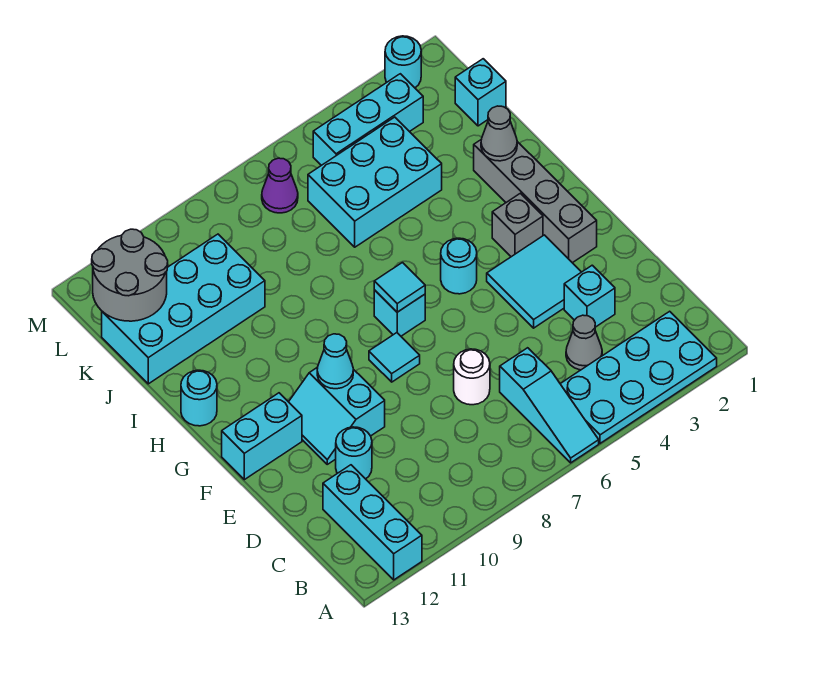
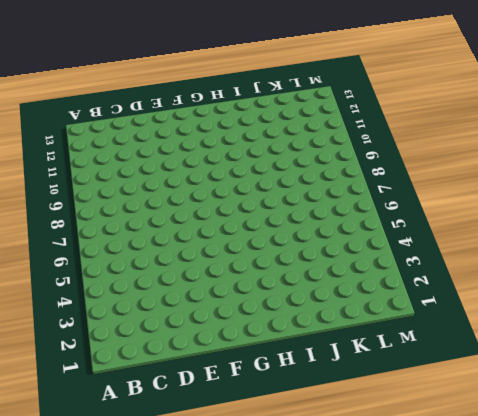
none -> cyan plate A2:B5 level 1
none -> cyan slope A6:C6 level 1 top C
none -> cyan brick A12:C12 level 1

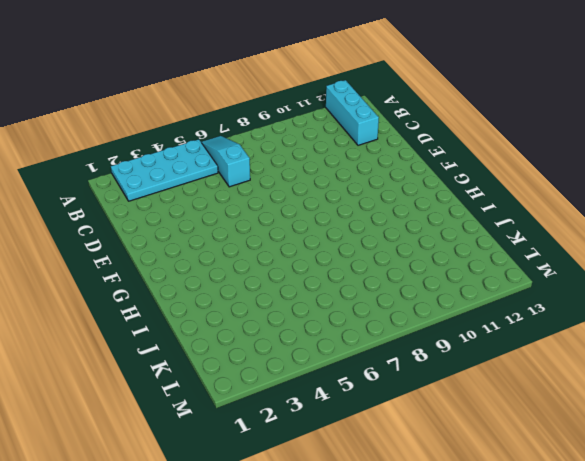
none -> grey cone C4 level 1
none -> cyan brick D3 level 1
none -> white round brick D7 level 1

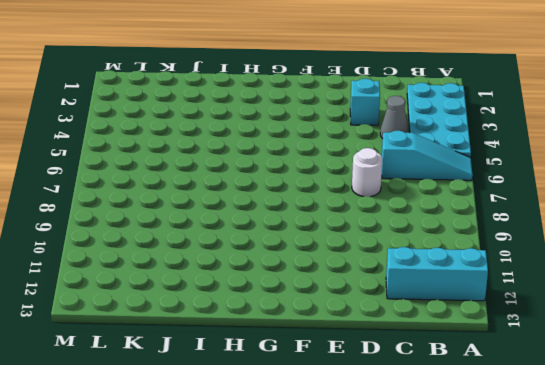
none -> cyan round brick D11 level 1
none -> cyan tile E3:F4 level 1
none -> cyan slope E10:F11 level 1 top 10

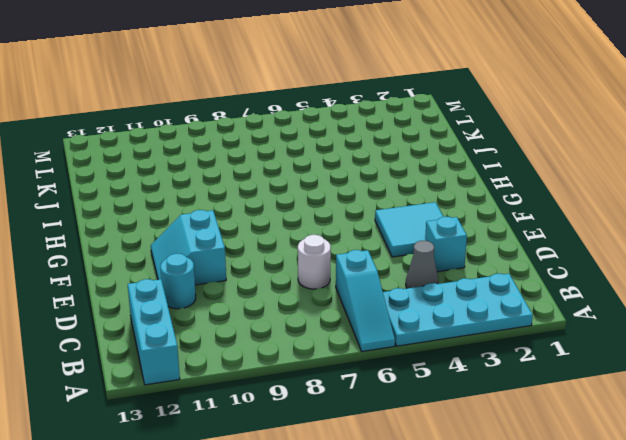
none -> grey brick F2:I2 level 1
none -> cyan tile F8 level 1
none -> cyan brick F12:F13 level 1

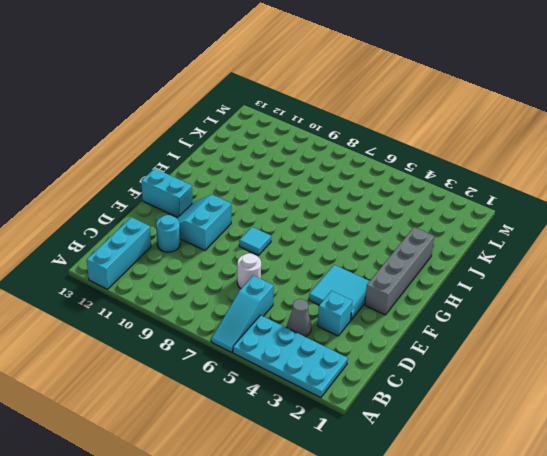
none -> grey brick G3 level 1
none -> cyan round brick G5 level 1
none -> cyan brick G7 level 1

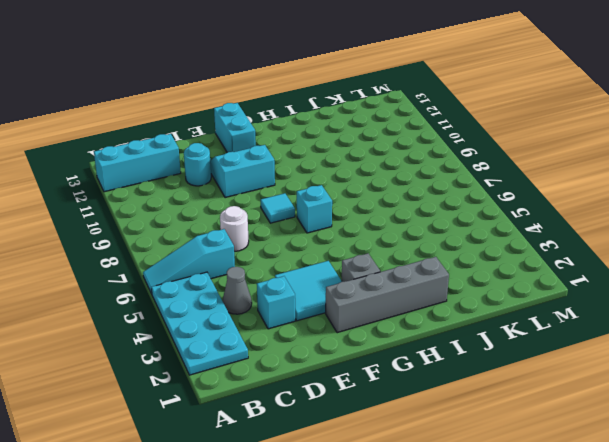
none -> cyan round brick G5 level 1
none -> cyan round brick H13 level 1
none -> cyan brick J4:K6 level 1

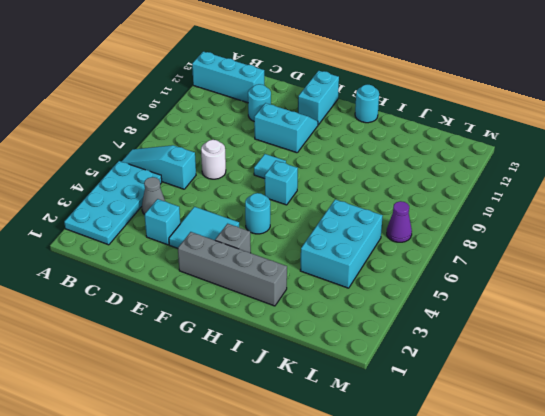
none -> cyan brick J10:K13 level 1
none -> cyan brick K1 level 1
none -> cyan brick L3:L5 level 1

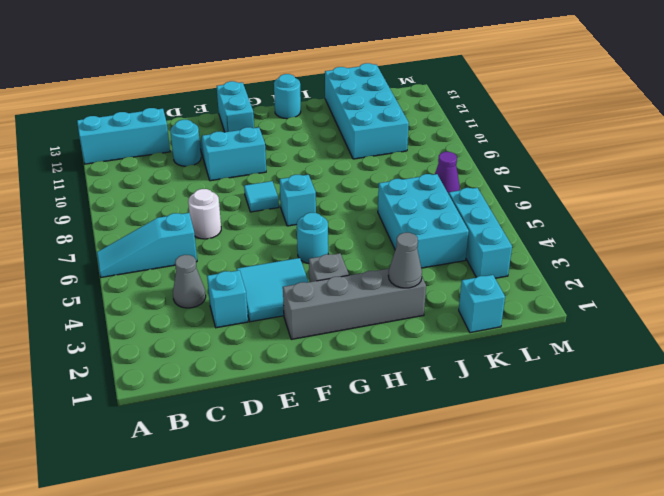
none -> cyan plate A2:B5 level 1
none -> cyan round brick M2 level 1
none -> cyan cone F10 level 2

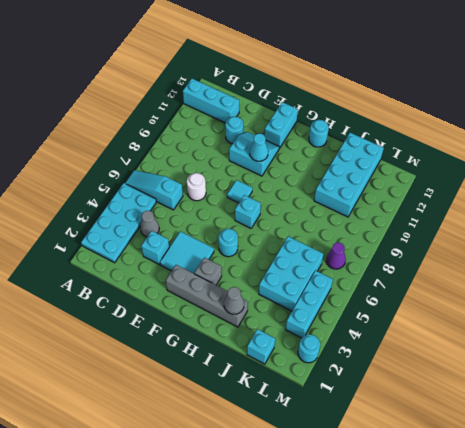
none -> cyan tile G7 level 2
none -> grey round brick K12:L13 level 2

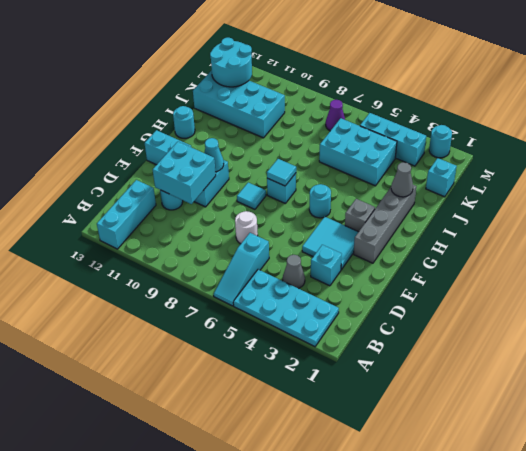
cyan brick D10:E11 level 2 -> none
cyan round brick K12:L13 level 2 -> grey round brick K12:L13 level 2

